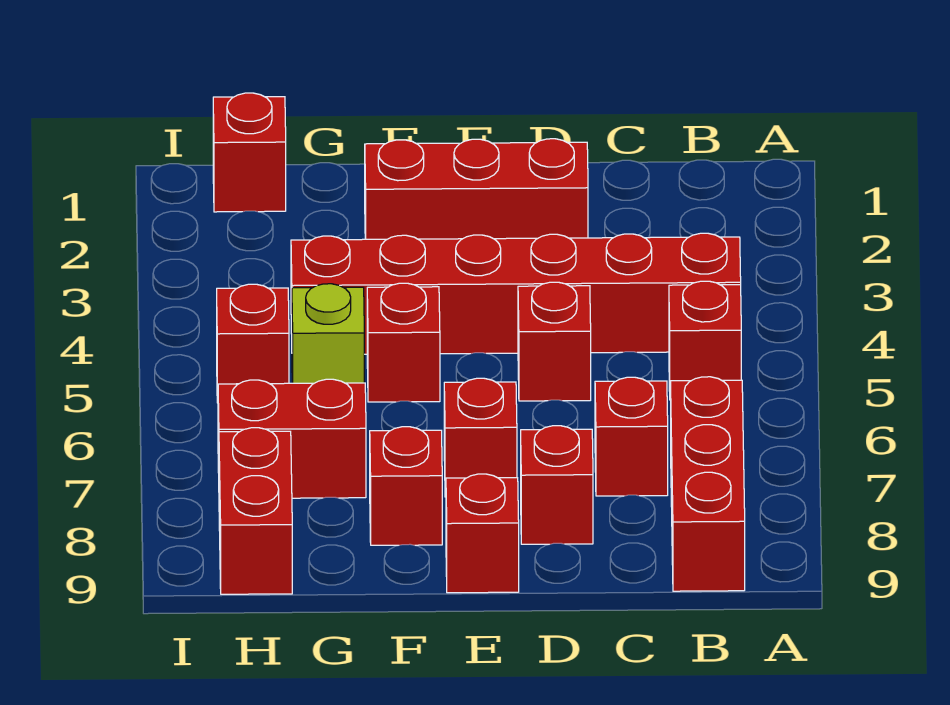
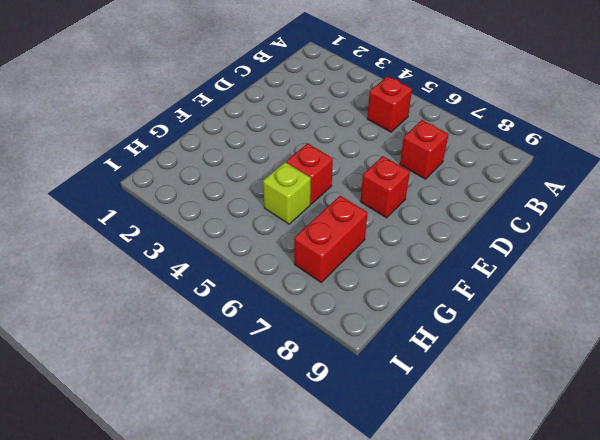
none -> red brick B4:G4 level 1
none -> red brick B7:B9 level 1
none -> red brick D2:F2 level 1

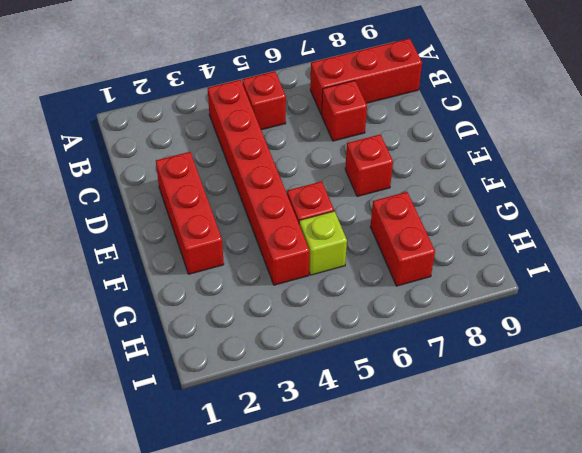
none -> red brick D5 level 1
none -> red brick D8 level 1
none -> red brick E9 level 1

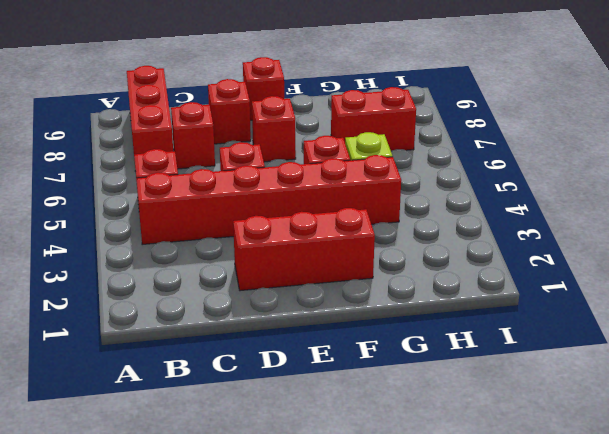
none -> red brick F8 level 1
none -> red brick H1 level 1
none -> red brick H5 level 1

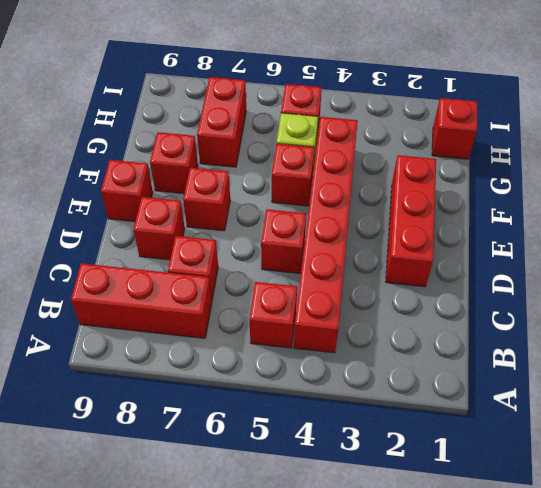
none -> red brick H8:H9 level 1

